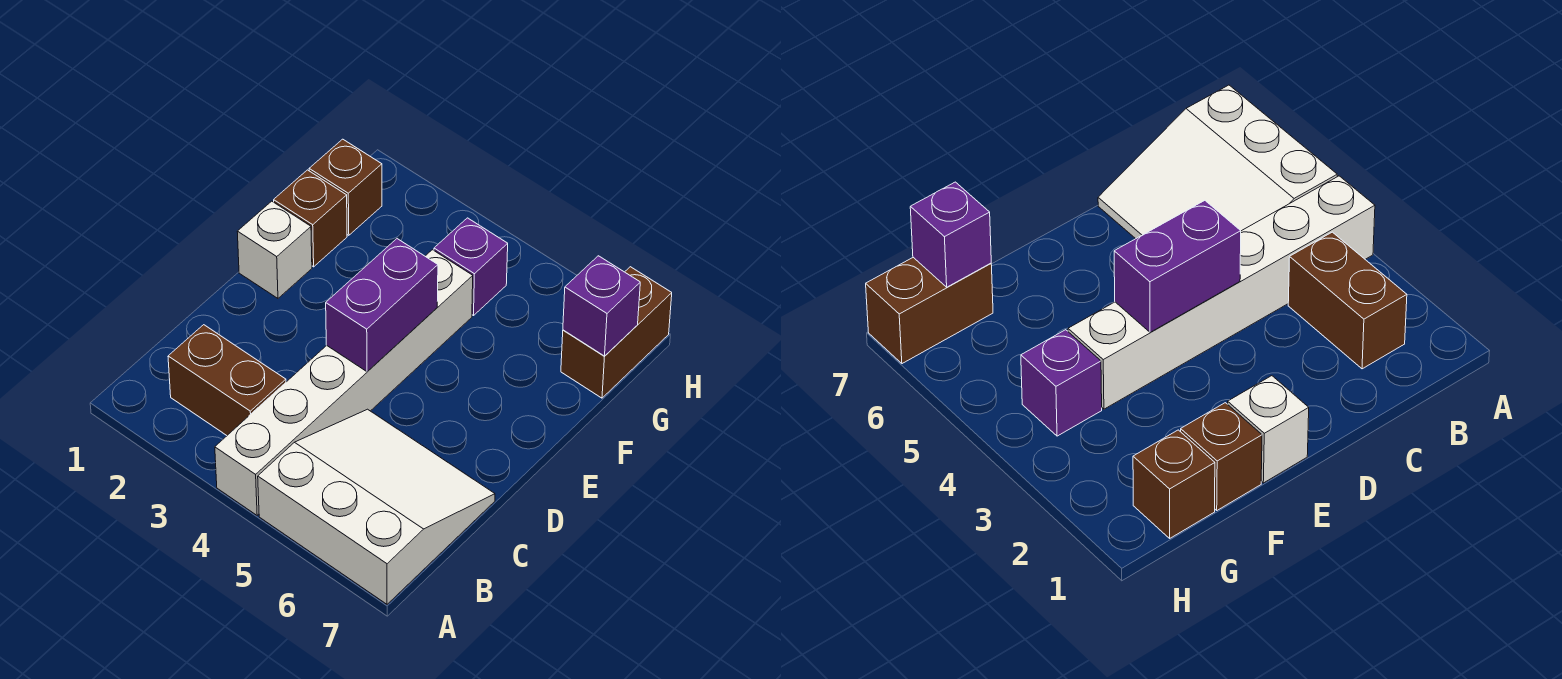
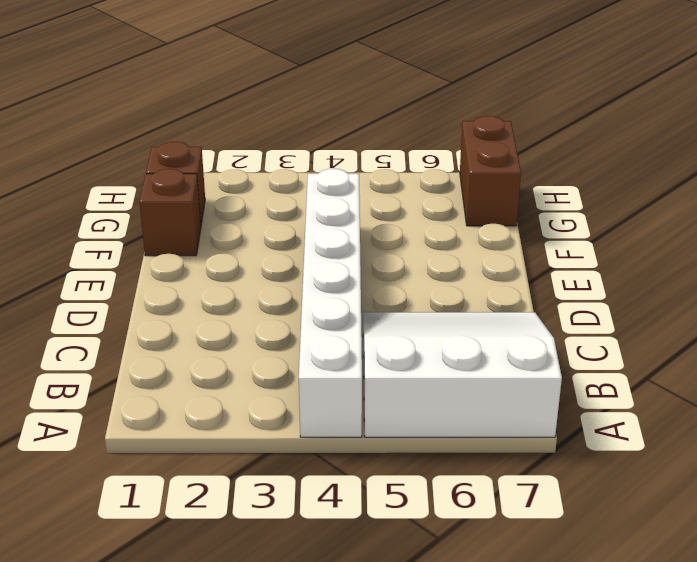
none -> brown brick B2:B3 level 1
none -> white brick E1 level 1

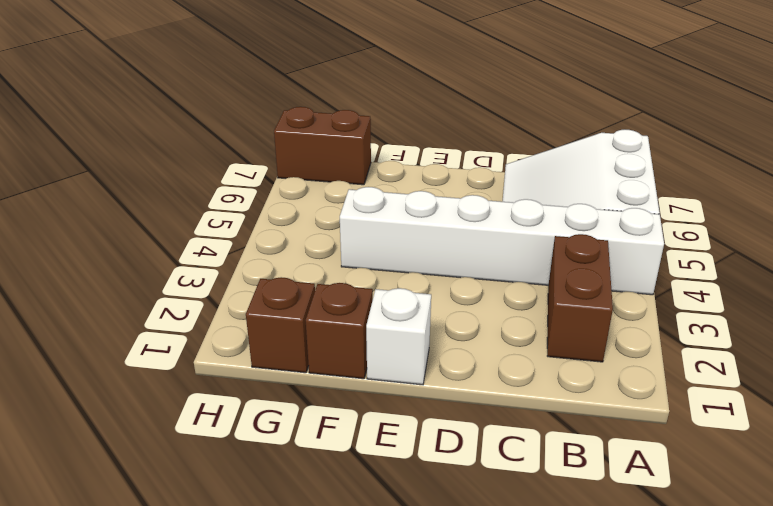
none -> purple brick G4 level 1
none -> purple brick D4:E4 level 2

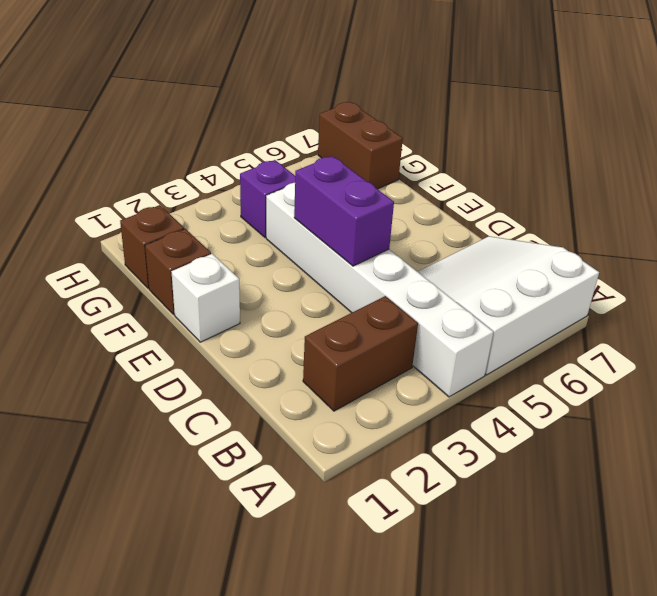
none -> purple brick G7 level 2

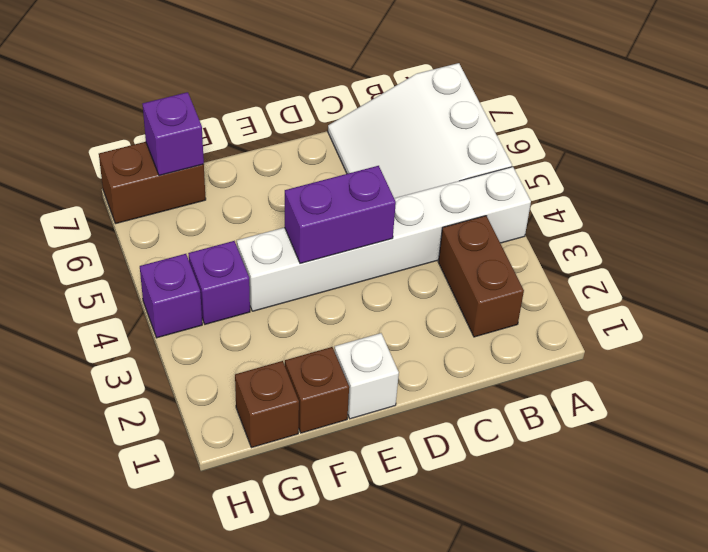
purple brick H4 level 1 -> none

